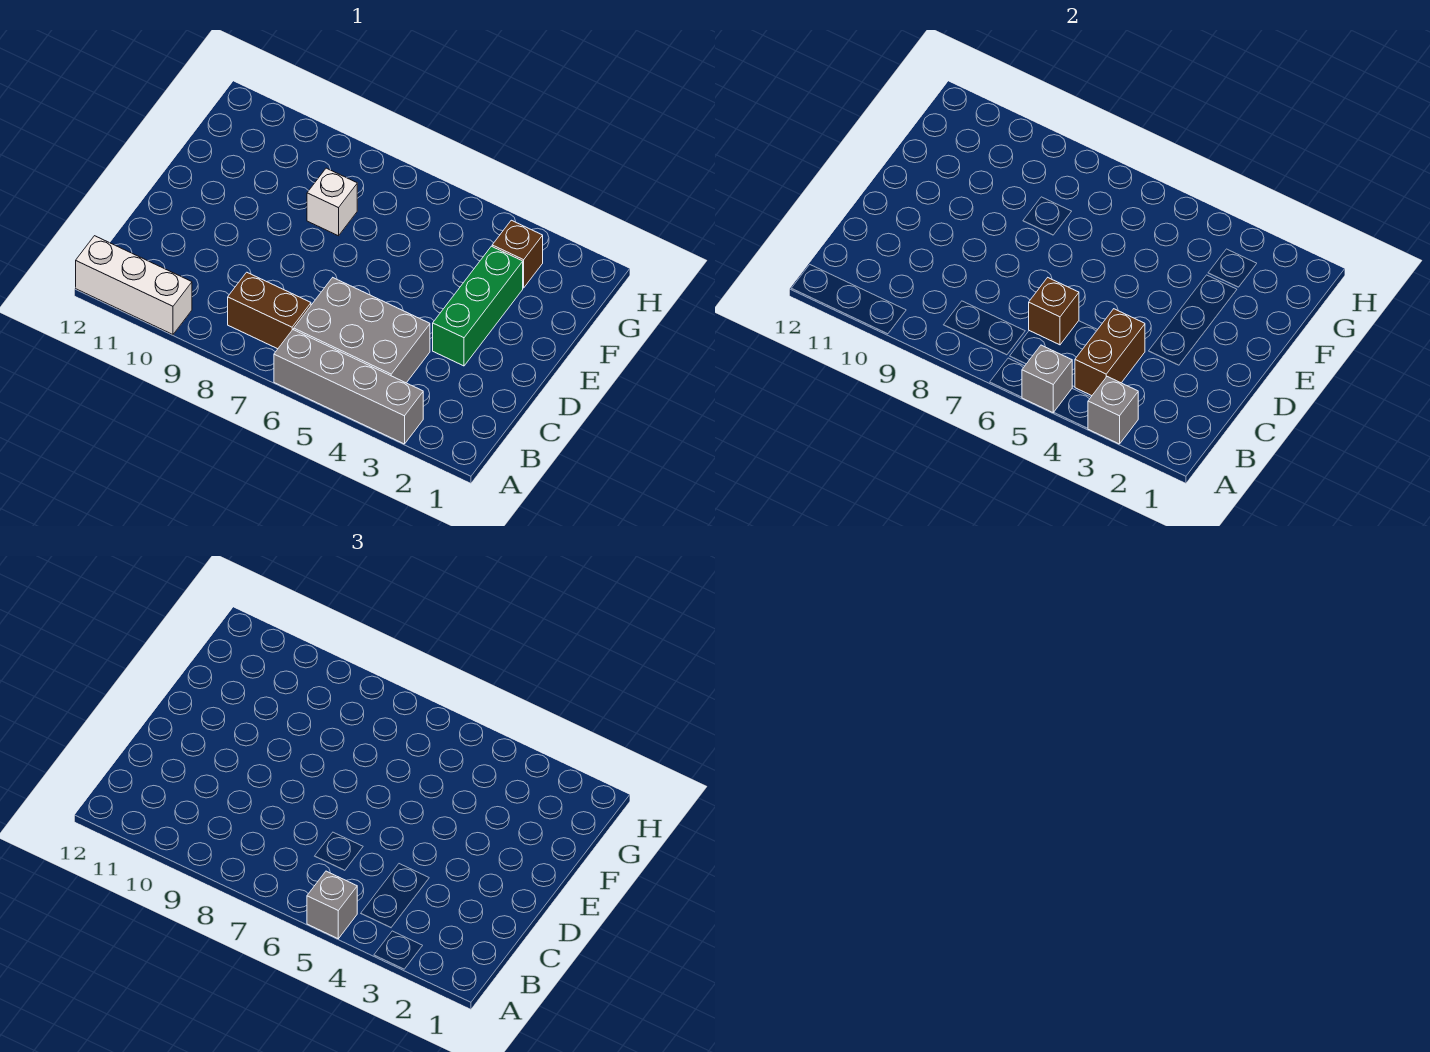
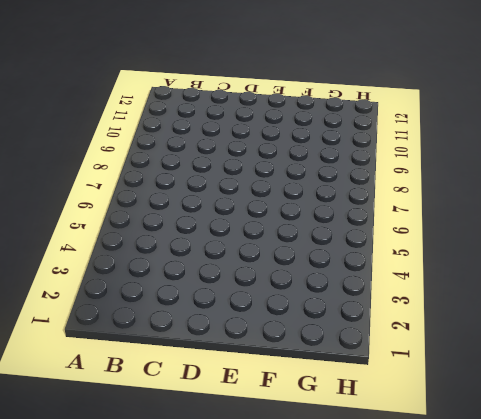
none -> grey brick A3:A6 level 1
none -> white brick A10:A12 level 1
none -> grey brick B4:C6 level 1

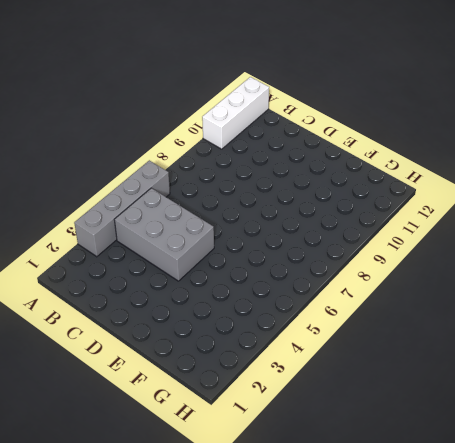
grey brick B4:D5 level 1 -> grey brick B4:C6 level 1
none -> brown brick B7:B8 level 1
none -> green brick D3:F3 level 1
none -> white brick F8 level 1

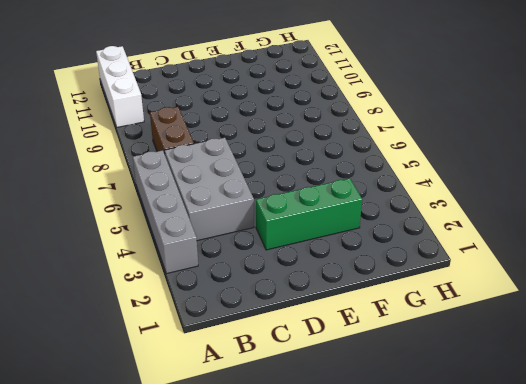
none -> white brick F8 level 1
none -> brown brick G3 level 1
none -> grey brick A3 level 2

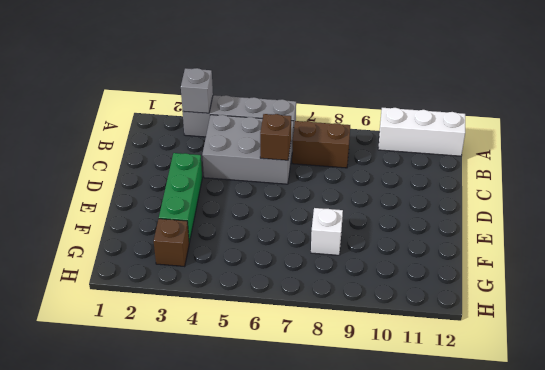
none -> grey brick A5 level 2
none -> brown brick B4:C4 level 2
none -> grey brick A5 level 3

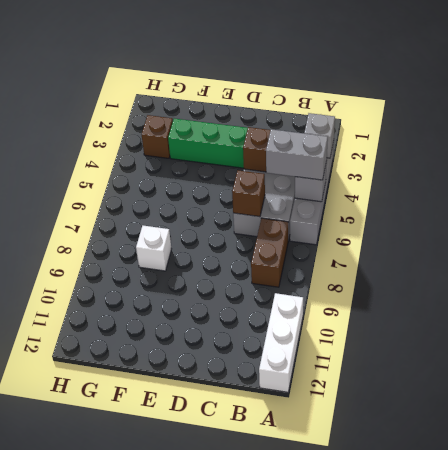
grey brick A5:B5 level 3 -> grey brick A5 level 3

